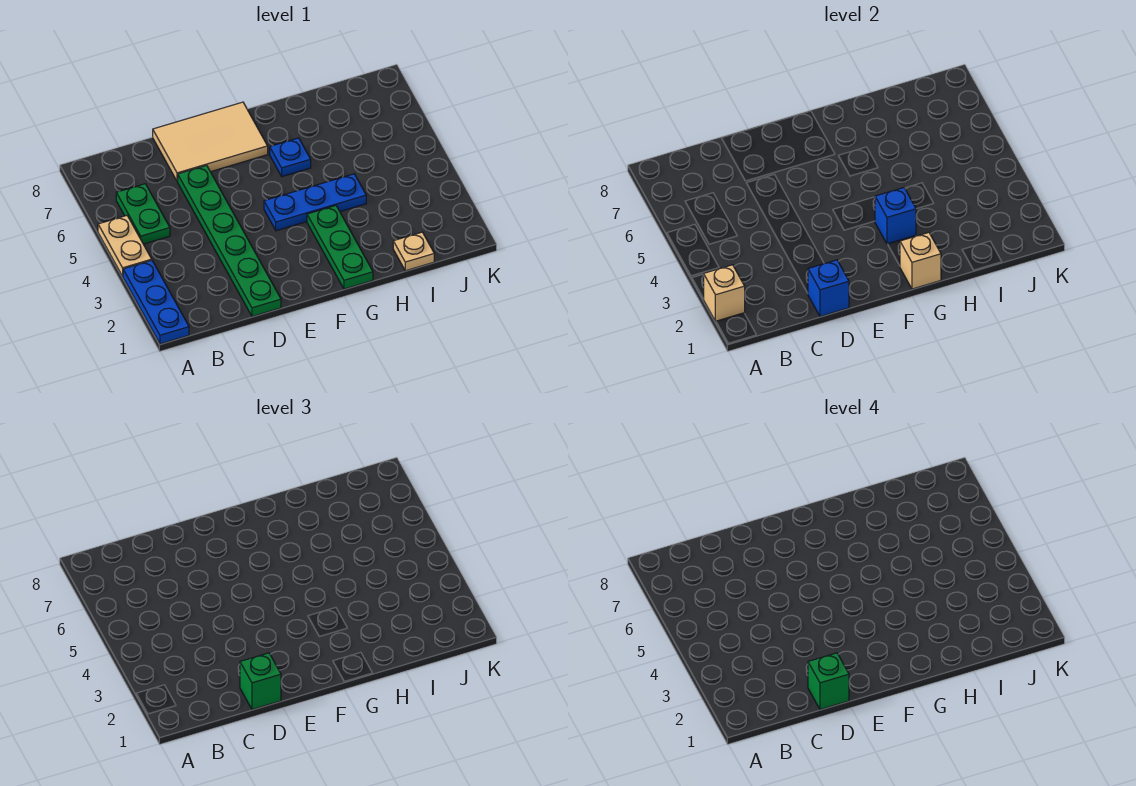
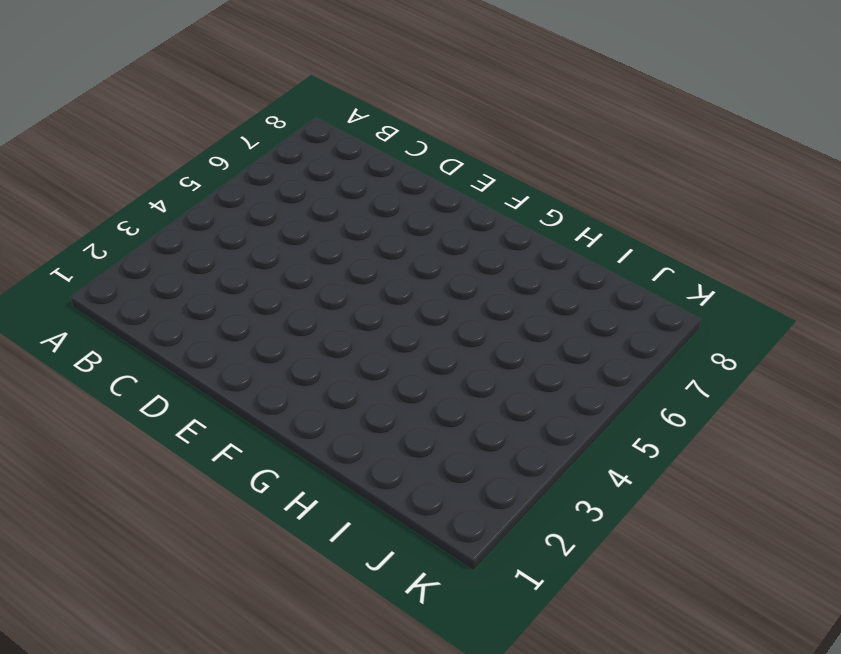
none -> blue plate A1:A3 level 1
none -> tan plate A4:A5 level 1
none -> green plate B5:B6 level 1

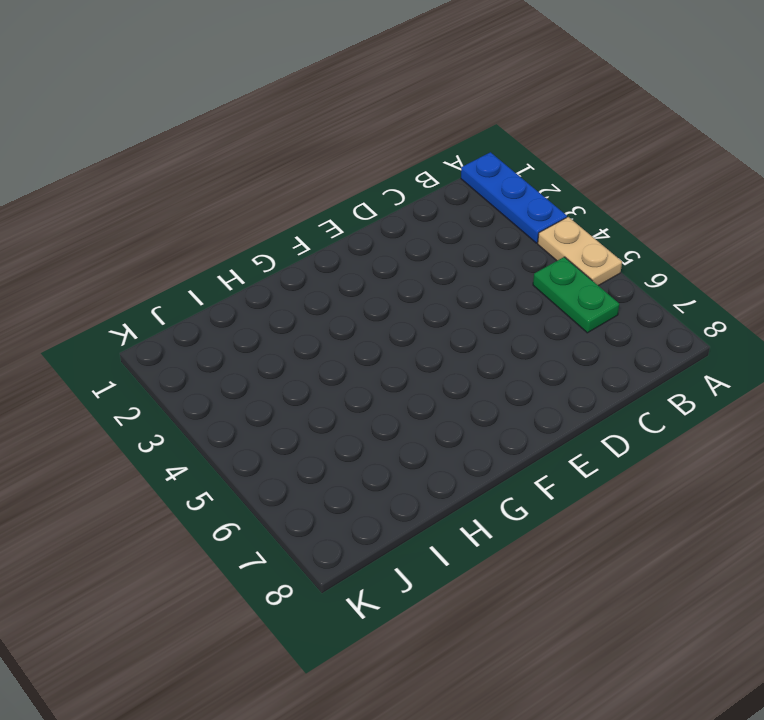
none -> green plate D1:D6 level 1
none -> tan tile D7:F8 level 1
none -> blue plate F4:H4 level 1

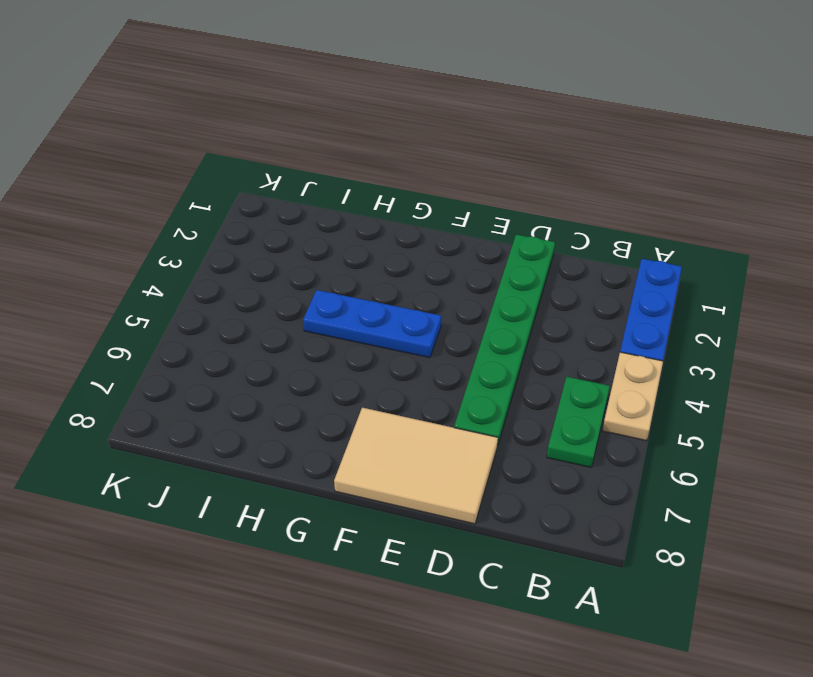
none -> green plate G1:G3 level 1
none -> blue plate G6 level 1
none -> tan plate I1 level 1

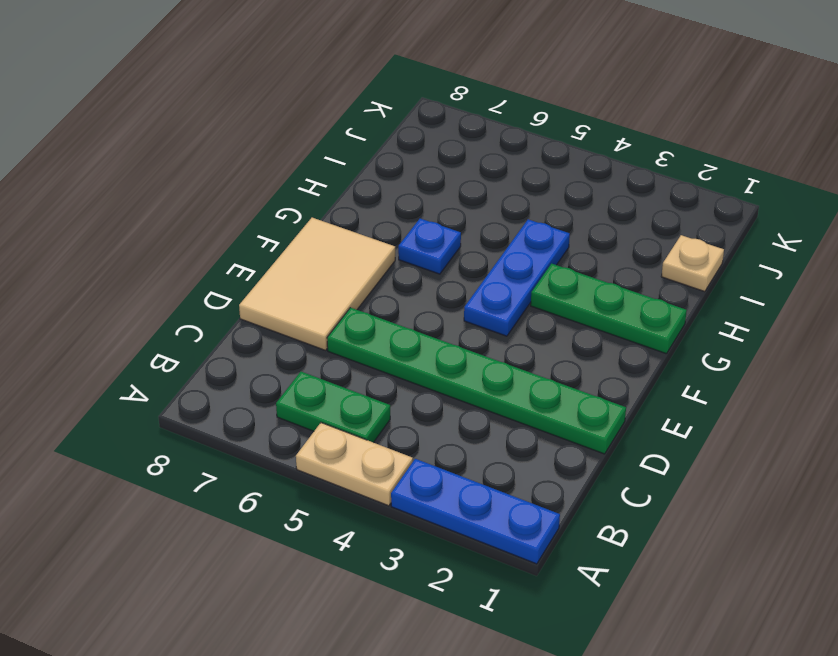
none -> tan brick A2 level 2
none -> blue brick D1 level 2
none -> tan brick G1 level 2

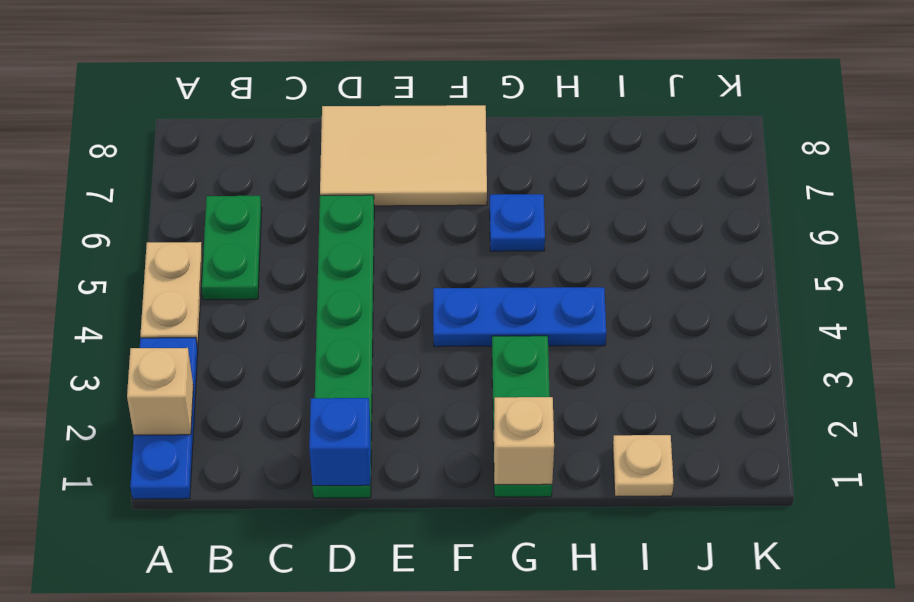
none -> blue brick G3 level 2
none -> green brick D1 level 3
none -> green brick D1 level 4

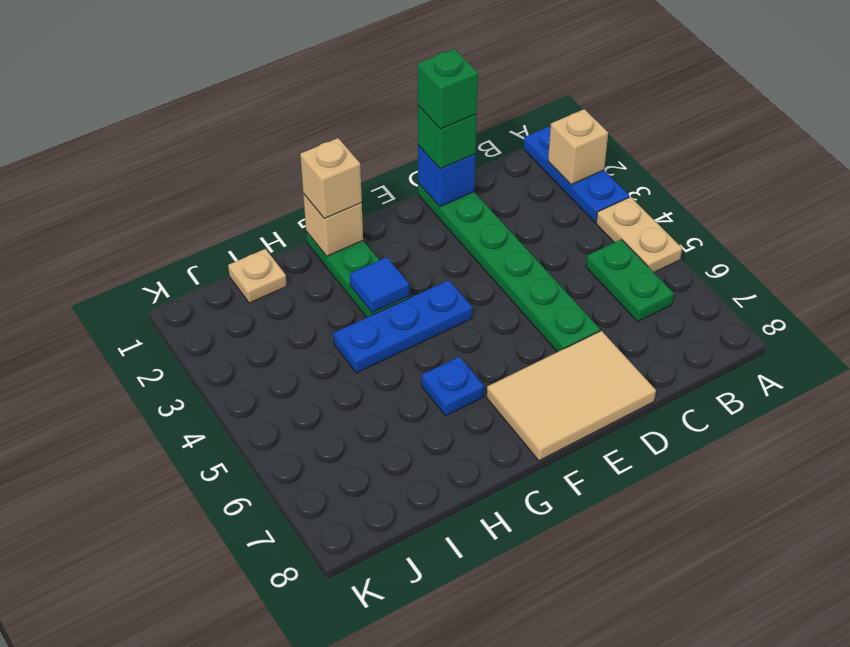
tan brick G1 level 3 -> none
blue tile G3 level 2 -> blue brick G3 level 2

